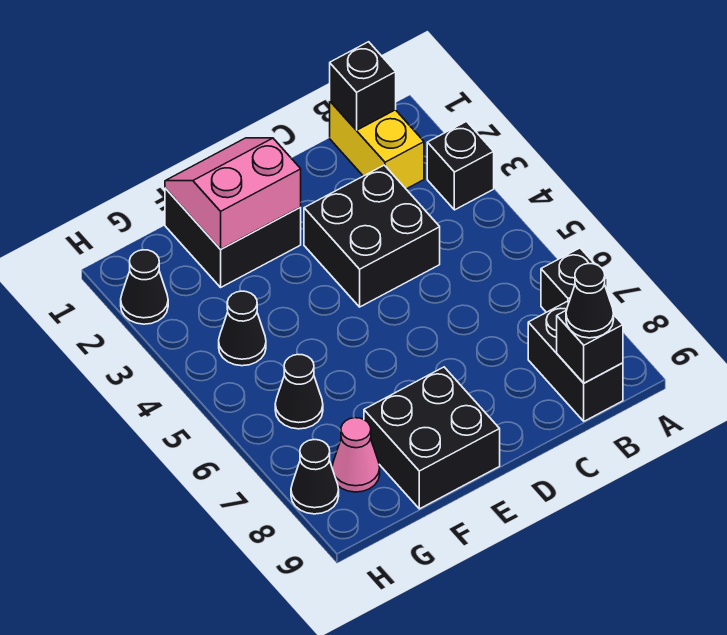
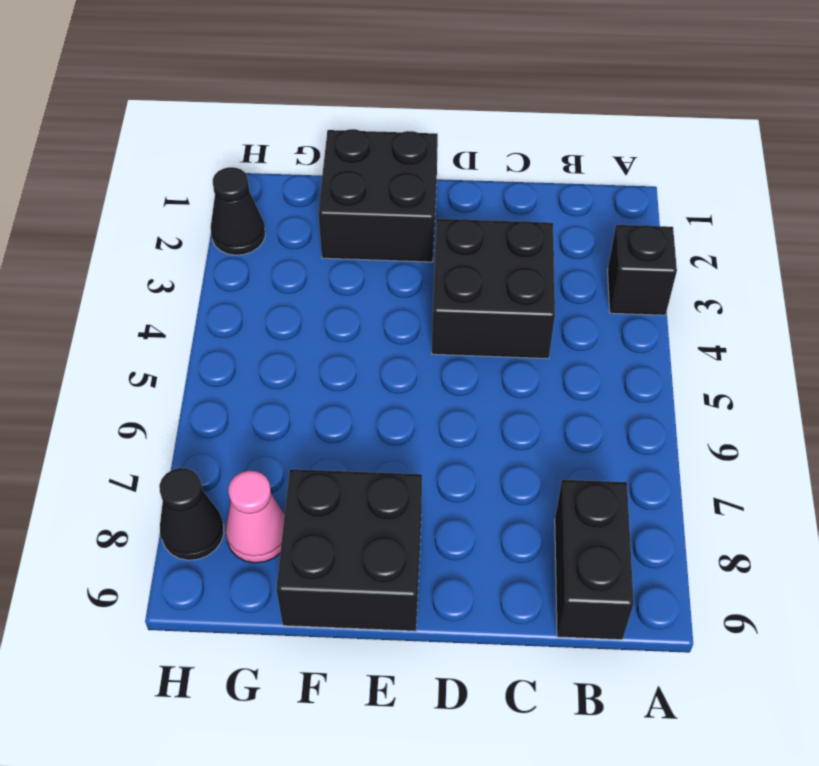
none -> black brick A7 level 1
none -> yellow brick B1:B2 level 1
none -> black cone G4 level 1

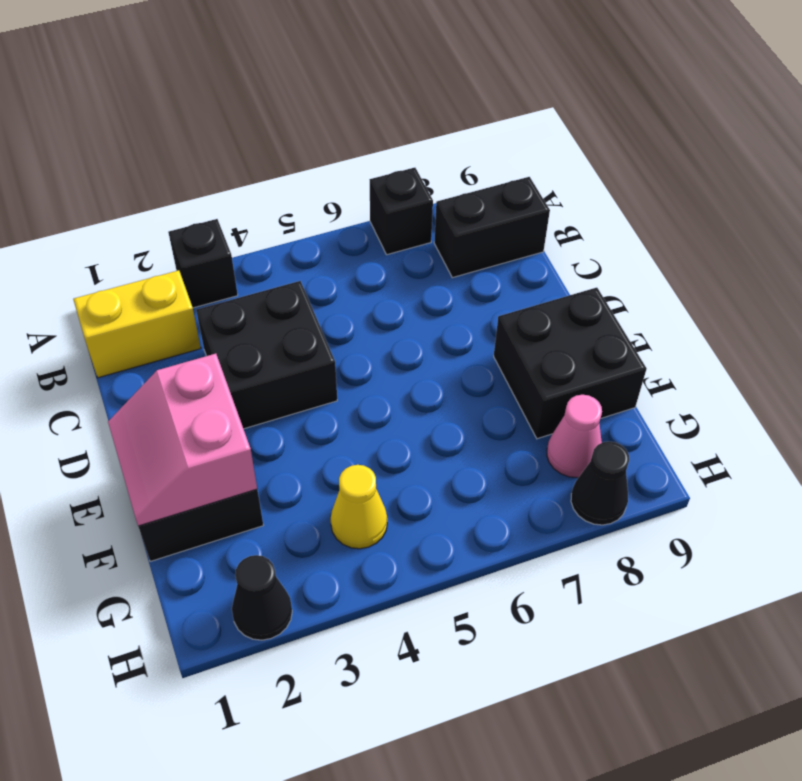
yellow cone G4 level 1 -> black cone G4 level 1
none -> black cone G6 level 1
none -> black brick B1 level 2
none -> black brick B9 level 2

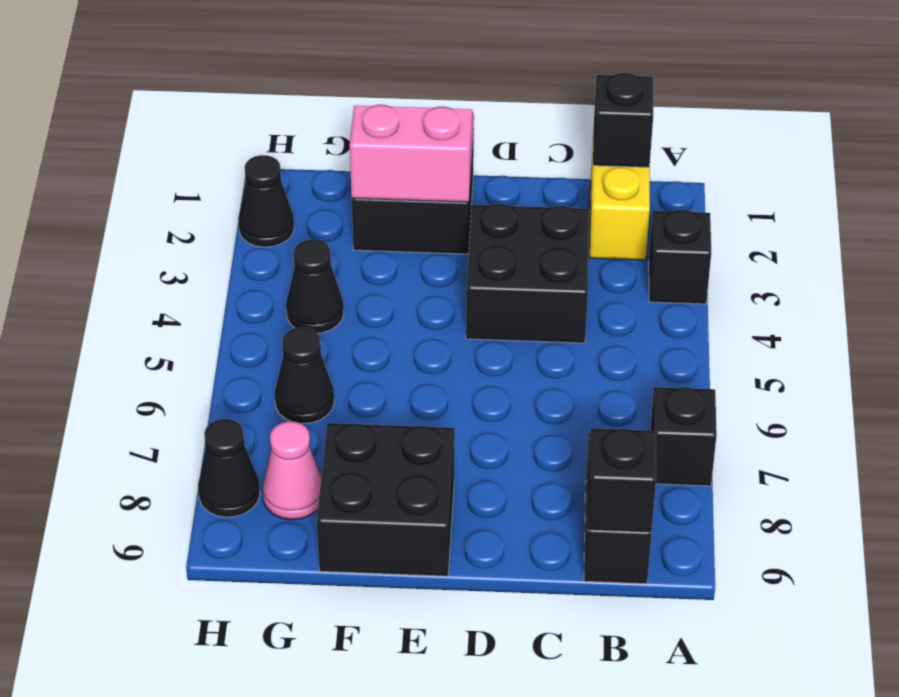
none -> black cone B9 level 3

